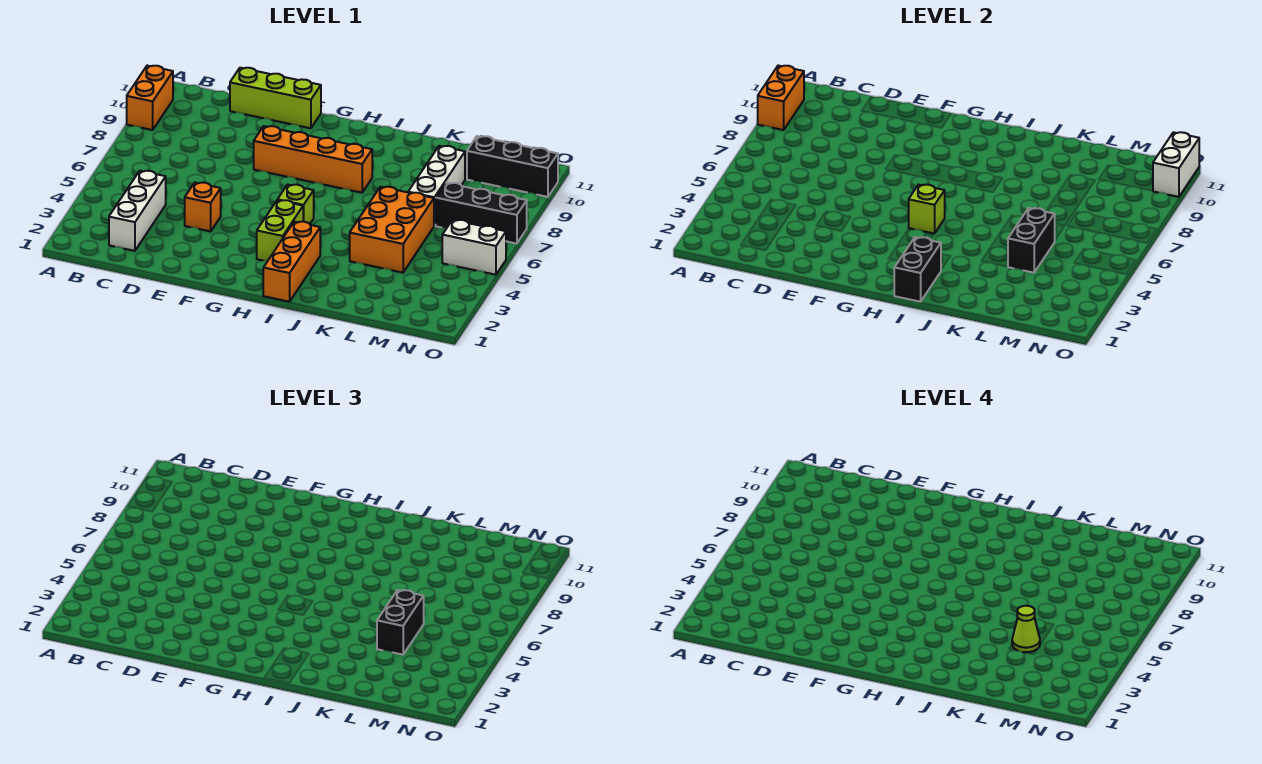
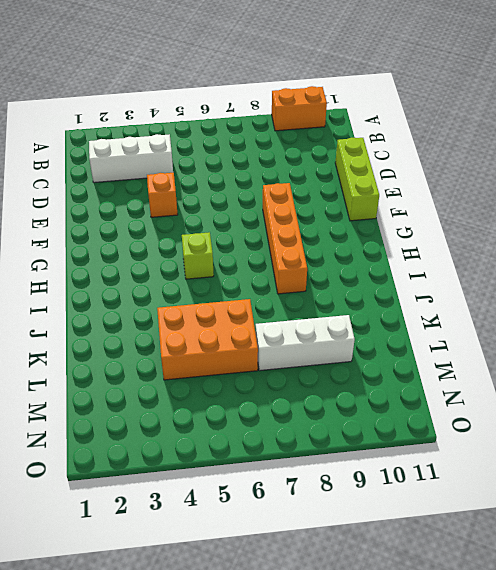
none -> lime brick H3:H4 level 1
none -> orange brick I1:I3 level 1
none -> black brick M7:O7 level 1

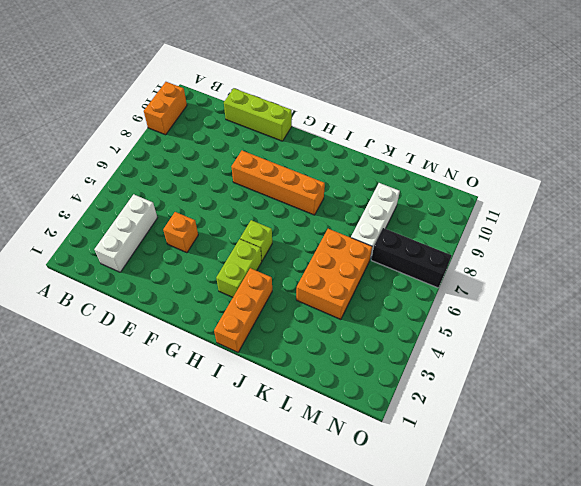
none -> black brick M10:O10 level 1
none -> white brick N5:O5 level 1
none -> orange brick A9:A10 level 2

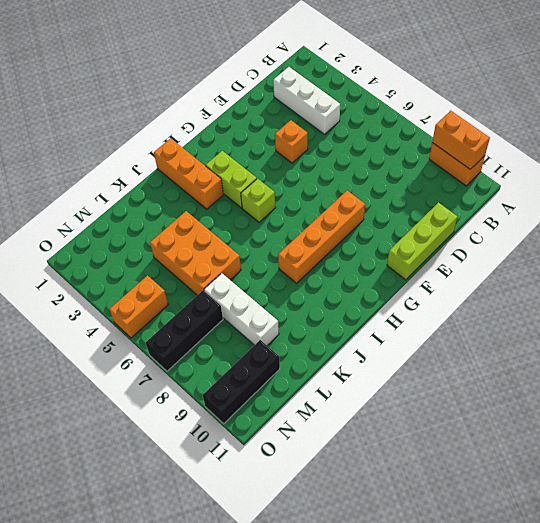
orange brick N5:O5 level 1 -> white brick N5:O5 level 1
none -> lime brick H5 level 2
none -> black brick I1:I2 level 2
none -> black brick L4:L5 level 2

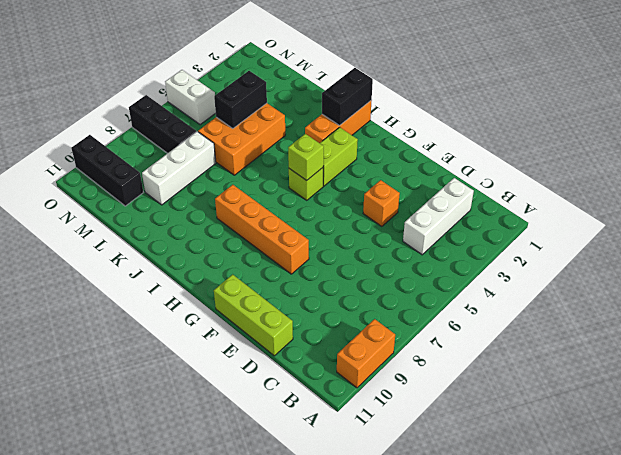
none -> orange brick A9:A10 level 2
none -> white brick O10:O11 level 2
none -> black brick L4:L5 level 3

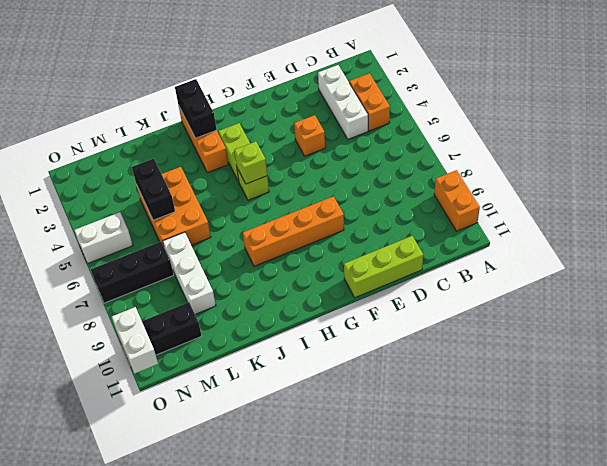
orange brick B3:B4 level 1 -> orange brick A9:A10 level 2
none -> black brick L4:L5 level 3
none -> lime cone L4 level 4

